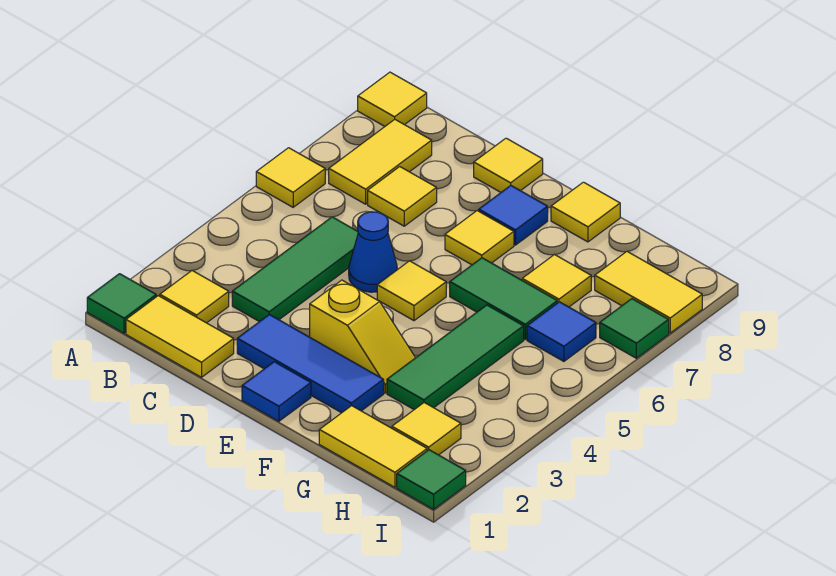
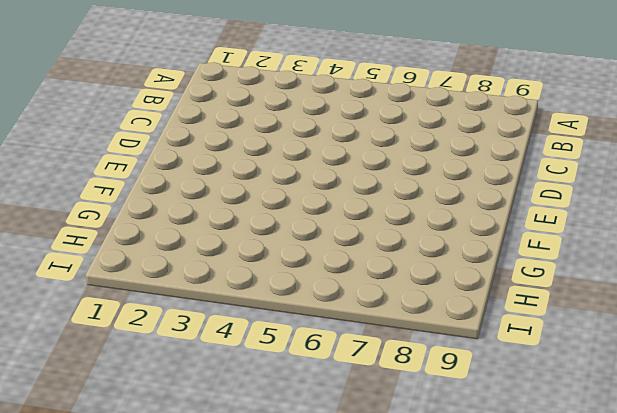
none -> green tile A1 level 1
none -> yellow tile A6 level 1
none -> yellow tile A9 level 1

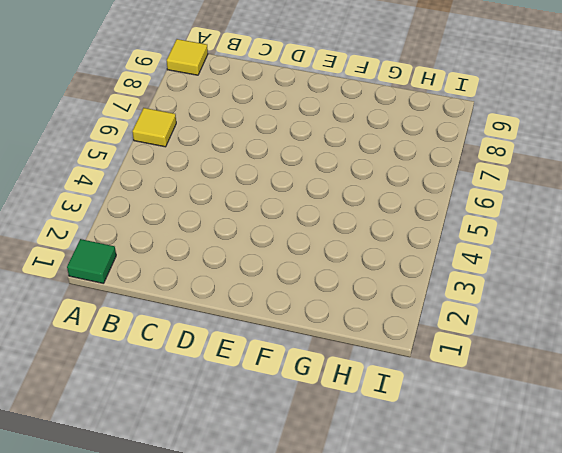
none -> yellow tile B1:C1 level 1
none -> yellow tile B2 level 1
none -> yellow tile B7:B8 level 1

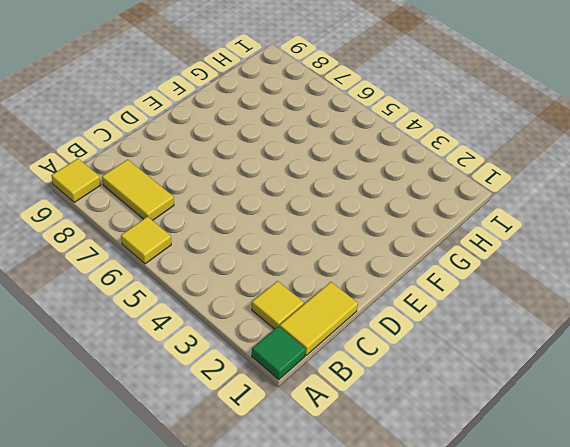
none -> green tile C3:C5 level 1
none -> yellow tile C7 level 1
none -> blue tile D2:F2 level 1

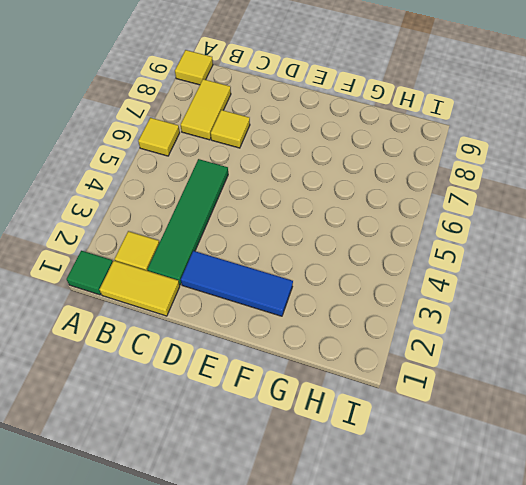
green tile C2:C5 level 1 -> green tile C3:C5 level 1
none -> blue cone D5 level 1
none -> yellow tile D9 level 1
none -> blue tile E1 level 1

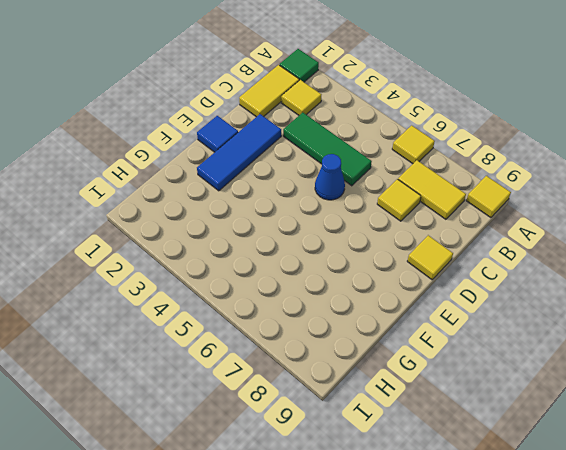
none -> yellow slope E3:F3 level 1 top E
none -> yellow tile E5 level 1
none -> yellow tile E7 level 1

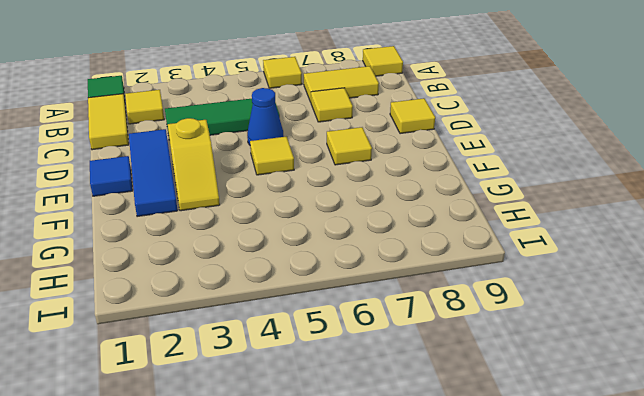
none -> blue tile E8 level 1
none -> green tile F6:G6 level 1
none -> yellow tile F9 level 1

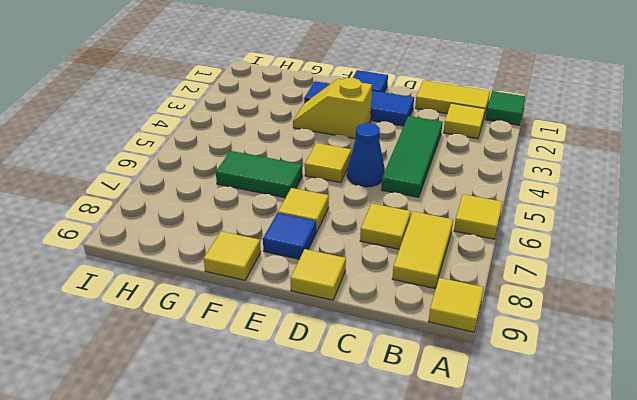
none -> yellow tile G1:H1 level 1
none -> green tile G3:G5 level 1
none -> yellow tile G7 level 1

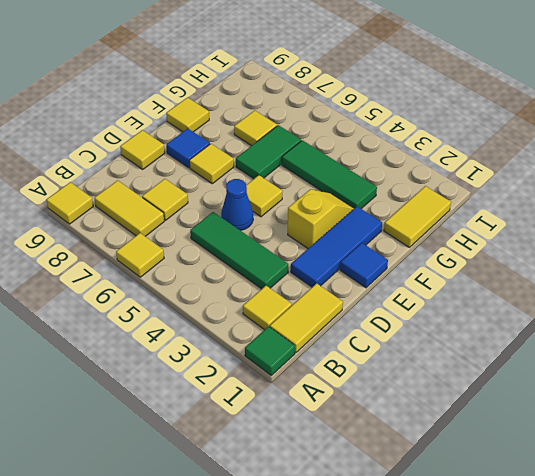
none -> yellow tile H2 level 1
none -> blue tile H6 level 1
none -> yellow tile H8:I8 level 1

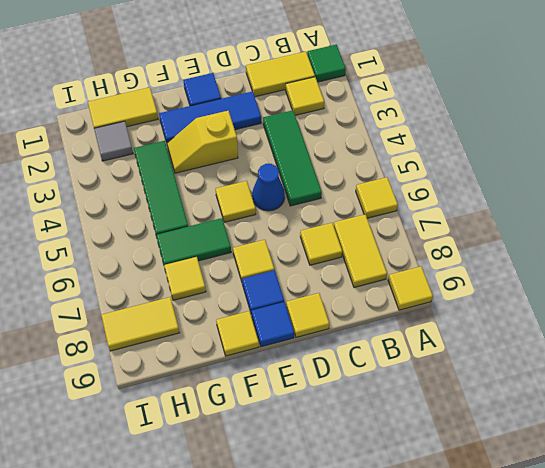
blue tile E9 level 1 -> blue tile H6 level 1
grey tile H2 level 1 -> yellow tile H2 level 1
none -> green tile I1 level 1
none -> green tile I7 level 1

